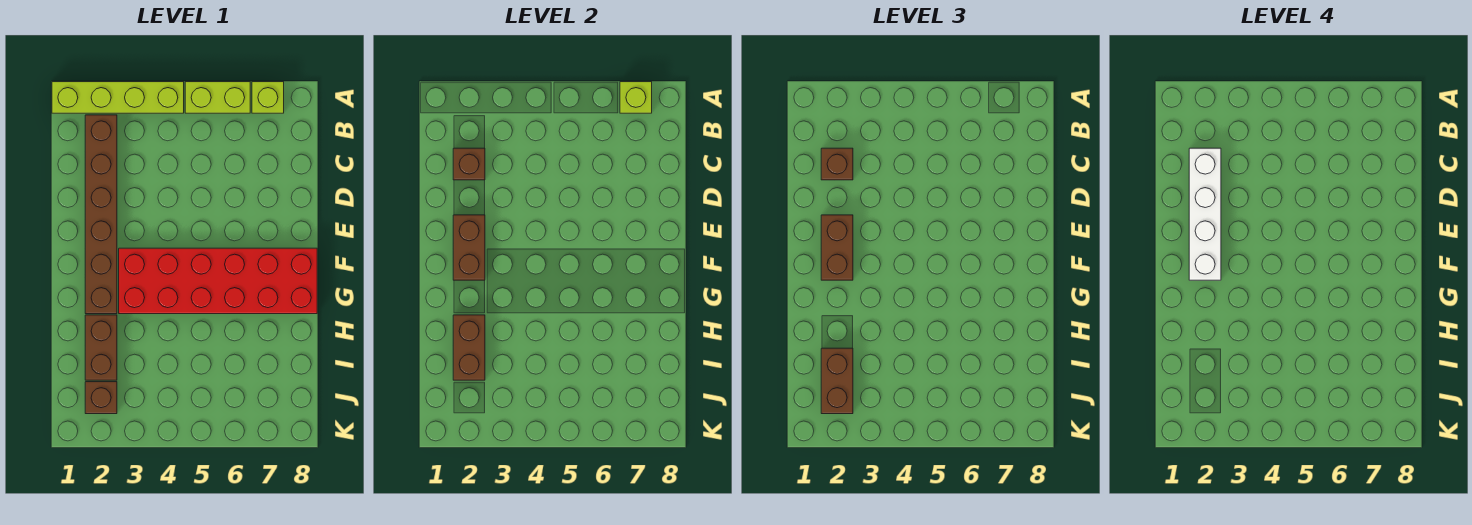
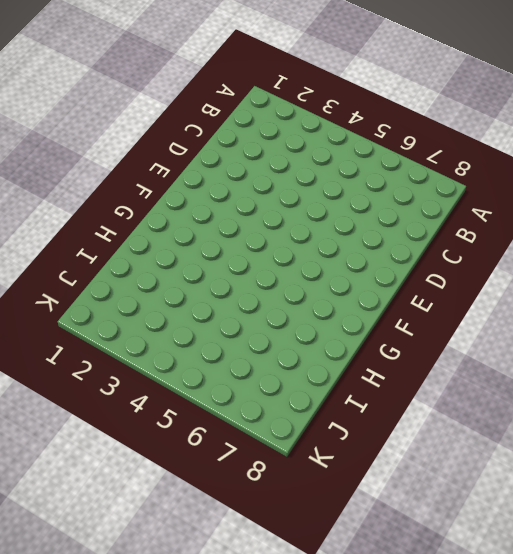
none -> lime brick A1:A4 level 1
none -> lime brick A5:A6 level 1
none -> lime brick A7 level 1

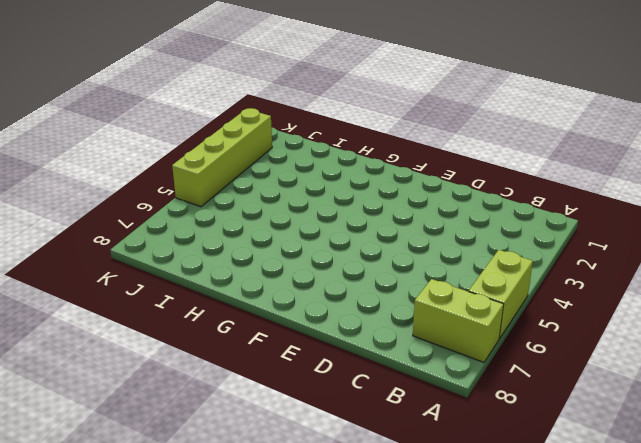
lime brick A7:B7 level 1 -> lime brick A7 level 1
lime brick K2:K5 level 1 -> lime brick A1:A4 level 1
none -> brown brick B2:G2 level 1
none -> red brick F3:G8 level 1
none -> brown brick H2:I2 level 1

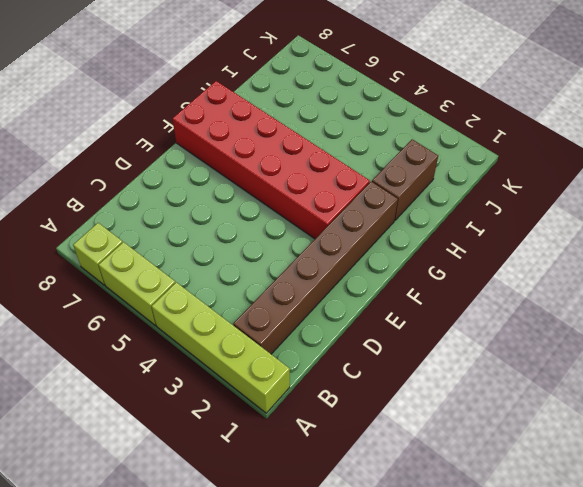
none -> brown brick J2 level 1
none -> lime brick A7 level 2
none -> brown brick C2 level 2

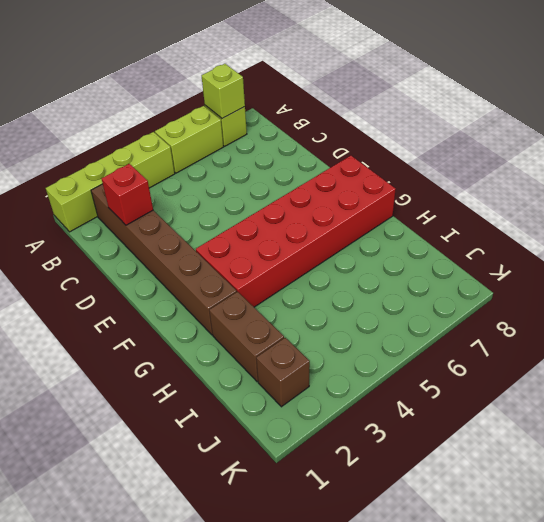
red brick C2 level 2 -> brown brick C2 level 2
none -> brown brick E2:F2 level 2
none -> brown brick H2:I2 level 2
none -> brown brick C2 level 3

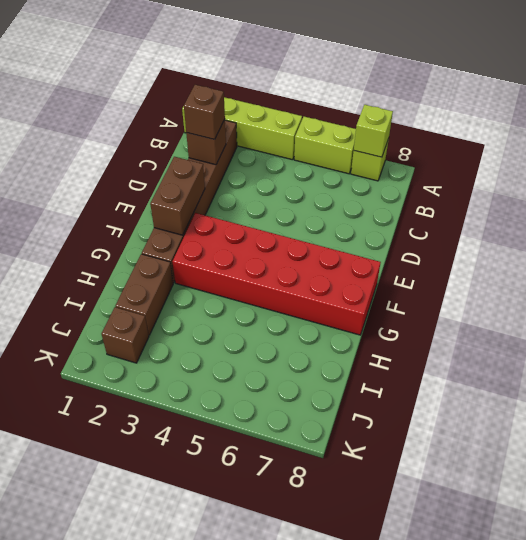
none -> brown brick H2:I2 level 2
none -> brown brick E2:F2 level 3
none -> brown brick I2:J2 level 3

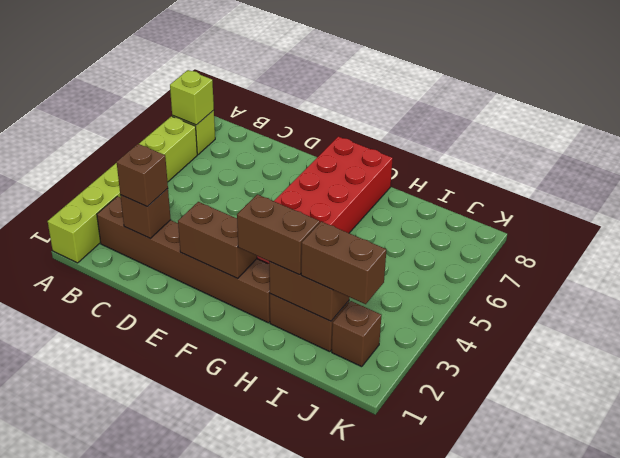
brown brick G2:H2 level 3 -> brown brick E2:F2 level 3
none -> white brick C2:F2 level 4

